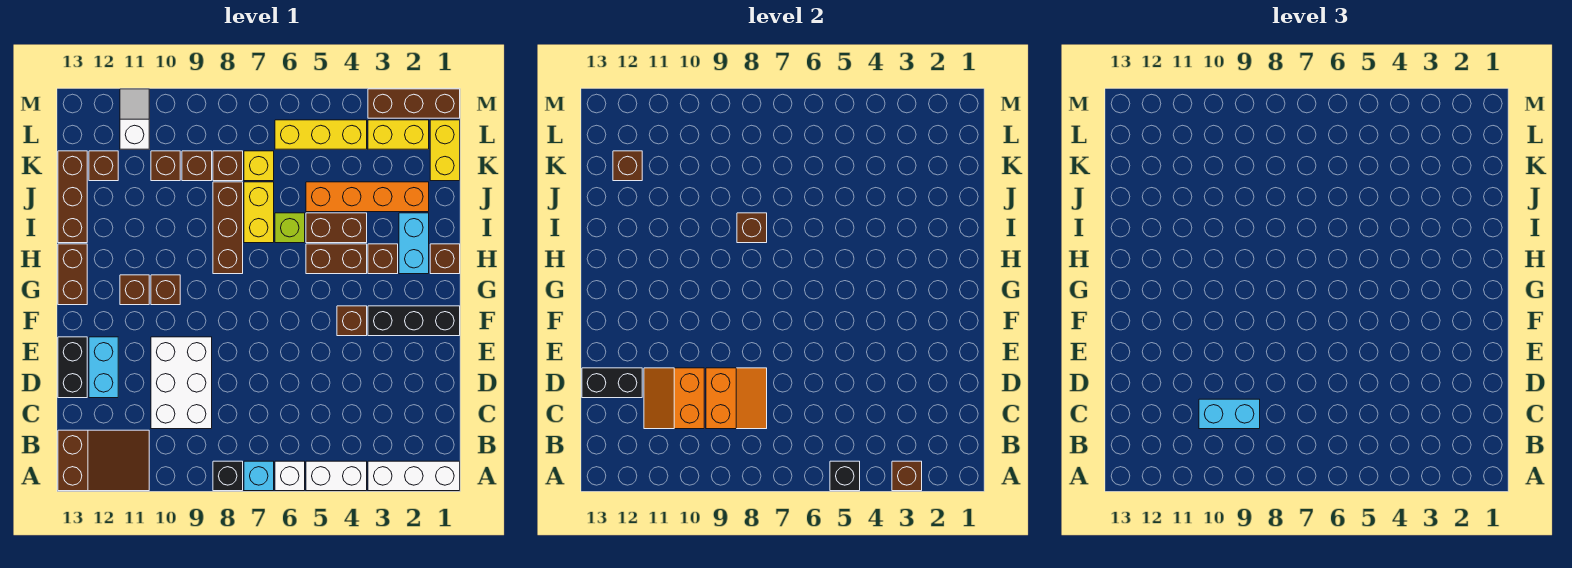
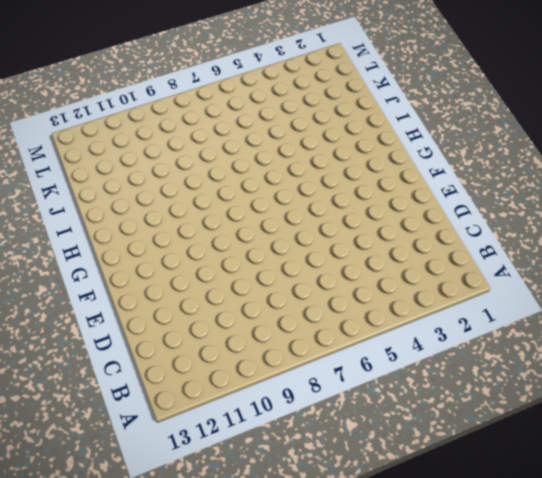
none -> white brick A1:A3 level 1
none -> white brick A4:A5 level 1
none -> white brick A6 level 1
none -> cyan brick A7 level 1

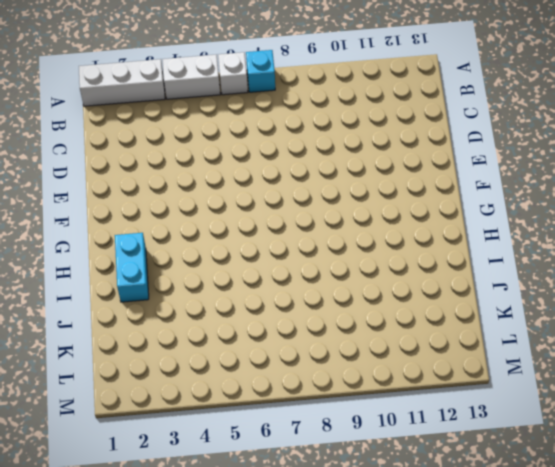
none -> black brick A8 level 1
none -> brown slope A11:B13 level 1 top 13
none -> white brick C9:E10 level 1
none -> cyan brick D12:E12 level 1

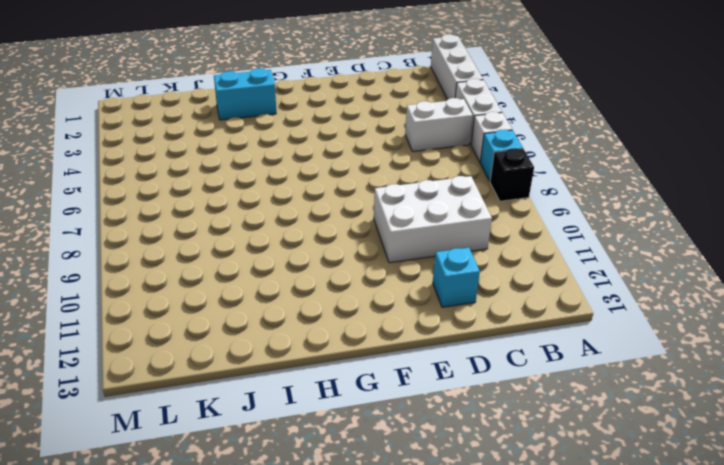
white brick B5:C5 level 1 -> none
cyan brick D12 level 1 -> cyan brick D12:E12 level 1
none -> brown slope A11:B13 level 1 top 13
none -> black brick D13:E13 level 1
none -> black brick F1:F3 level 1
none -> brown brick F4 level 1

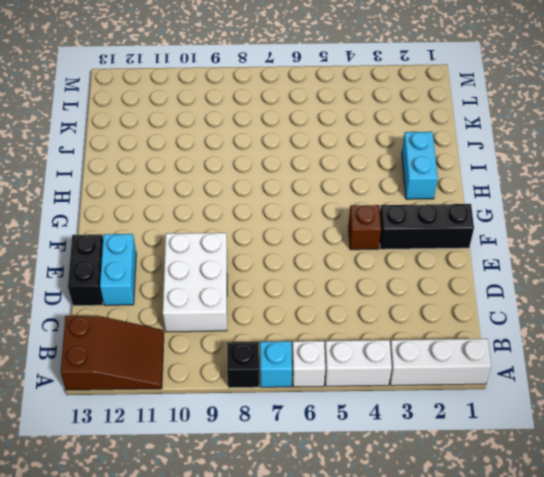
none -> brown brick G10 level 1
none -> brown brick G11 level 1
none -> brown brick G13:H13 level 1
none -> brown brick H1 level 1

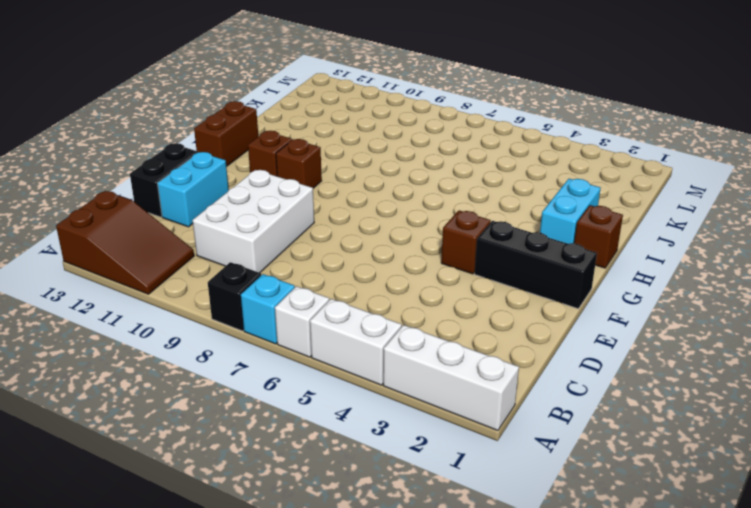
none -> brown brick H3 level 1
none -> brown brick H4:H5 level 1
none -> brown brick H8:J8 level 1
none -> brown brick I4:I5 level 1

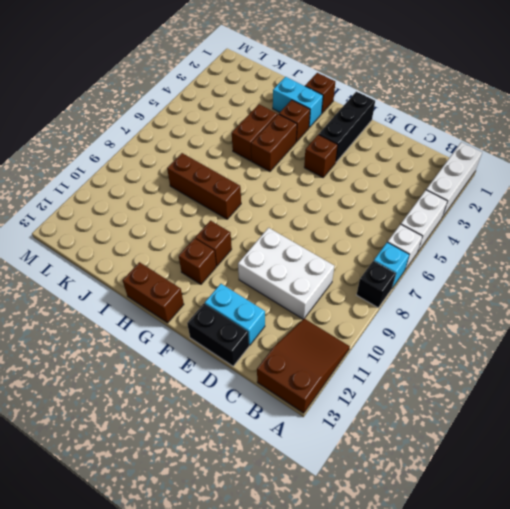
none -> lime brick I6 level 1
none -> yellow brick I7:J7 level 1
none -> brown brick I13:K13 level 1
none -> orange brick J2:J5 level 1

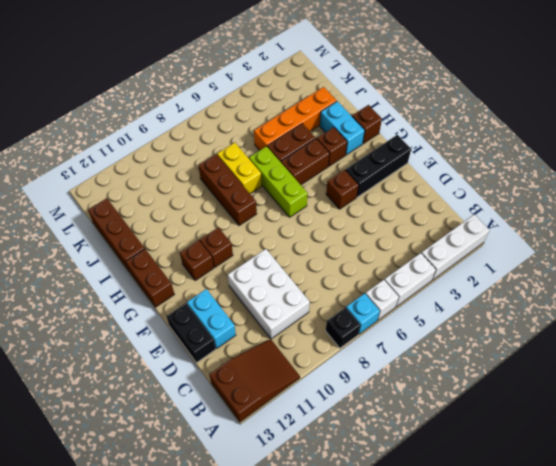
lime brick G6:I6 level 1 -> lime brick I6 level 1
none -> yellow brick K1:L1 level 1
none -> yellow brick K7 level 1
none -> brown brick K8 level 1
none -> brown brick K9 level 1

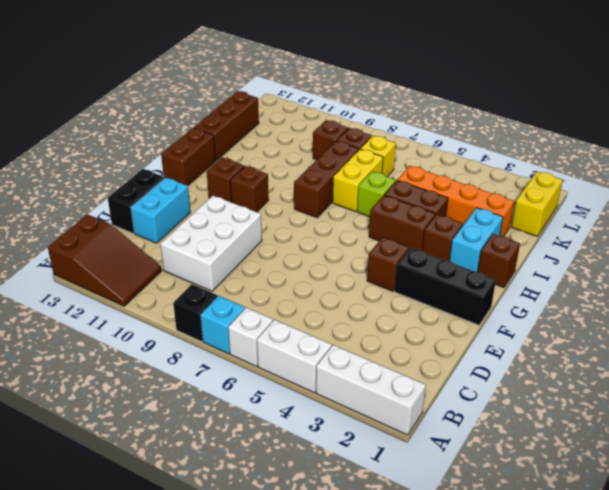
none -> brown brick K10 level 1
none -> brown brick K12 level 1
none -> yellow brick L2:L3 level 1
none -> yellow brick L4:L6 level 1

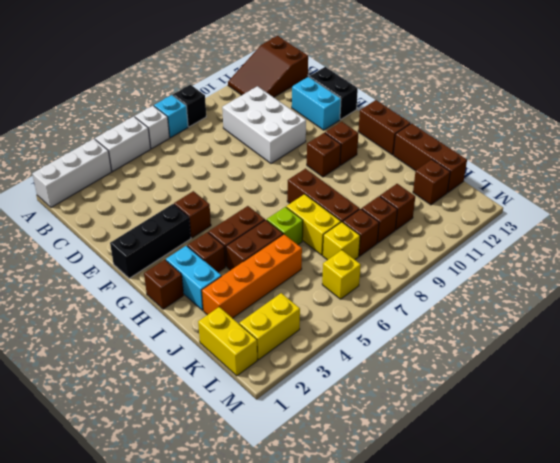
yellow brick L6 level 1 -> yellow brick L4:L6 level 1
none -> white slope L11:M11 level 1 top L
none -> brown brick M1:M3 level 1
none -> brown brick A3 level 2
none -> black brick A5 level 2

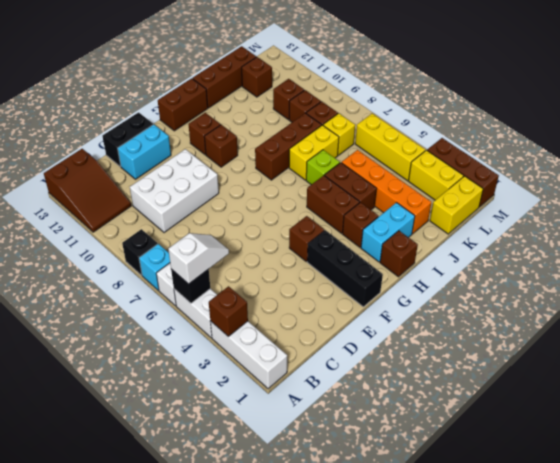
white slope A5:B5 level 3 top A -> white slope L11:M11 level 1 top L
none -> orange slope C8:D9 level 2 top 9
none -> orange slope C10:D11 level 2 top 10
none -> black brick D12:D13 level 2
none -> brown brick I8 level 2

